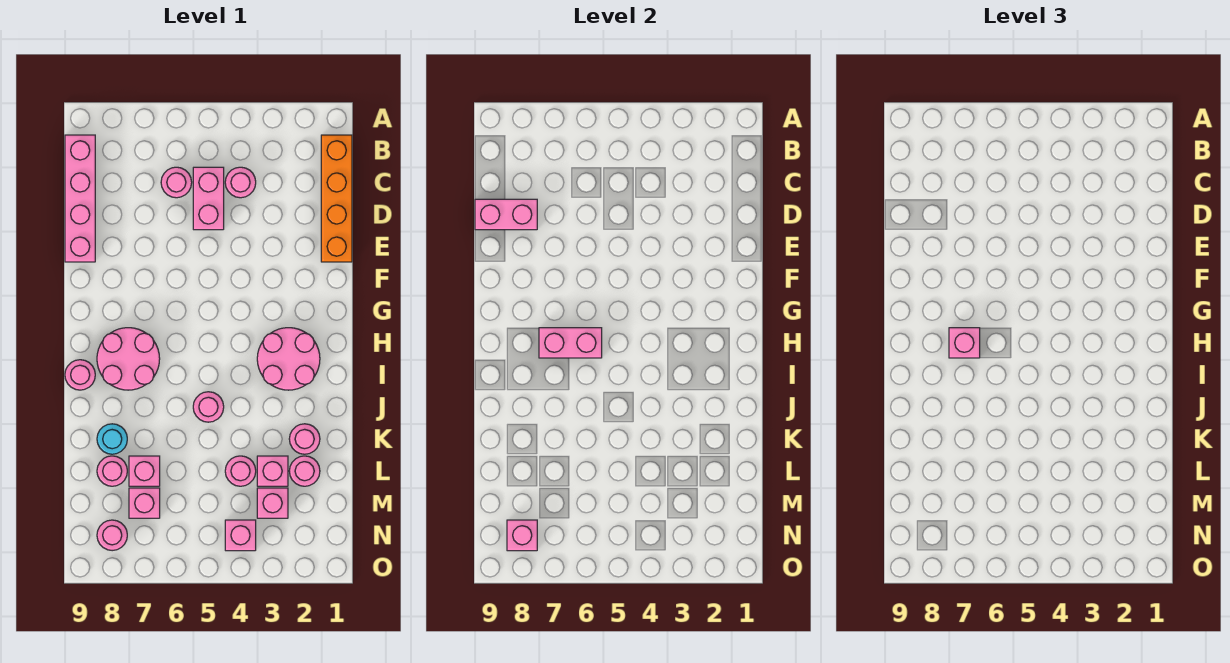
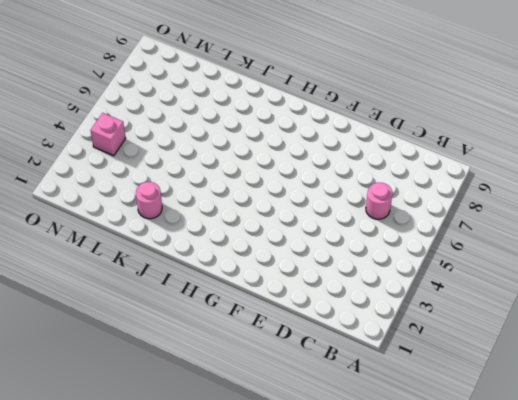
none -> orange brick B1:E1 level 1
none -> pink brick B9:E9 level 1
none -> pink round brick C4 level 1

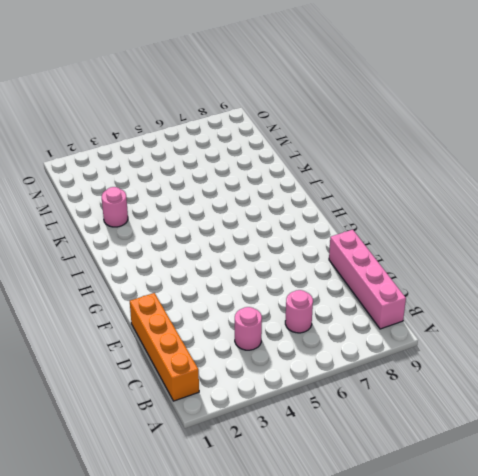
none -> pink brick C5:D5 level 1
none -> pink round brick H2:I3 level 1
none -> pink round brick H7:I8 level 1

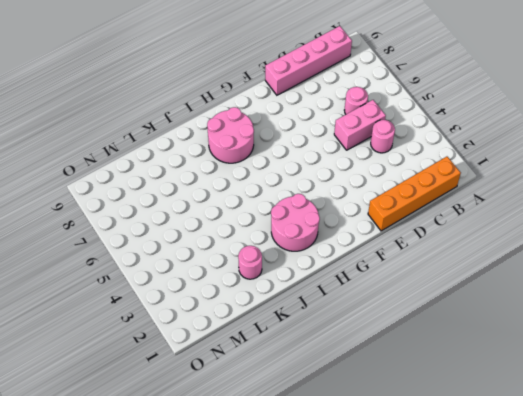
none -> pink round brick I9 level 1
none -> pink round brick J5 level 1
none -> cyan round brick K8 level 1

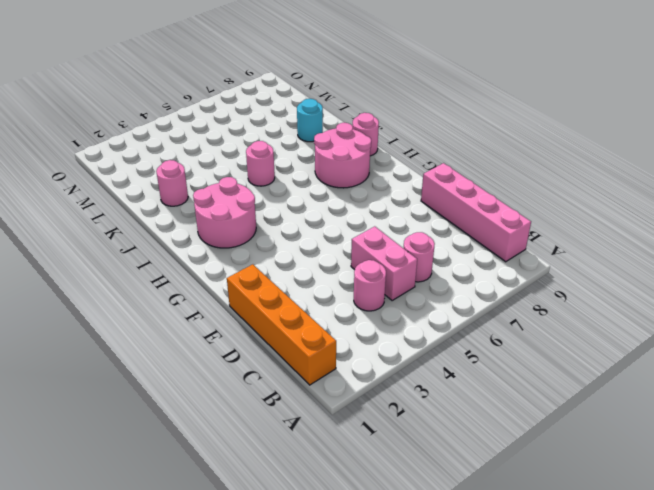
none -> pink round brick L2 level 1
none -> pink brick L3 level 1
none -> pink round brick L4 level 1

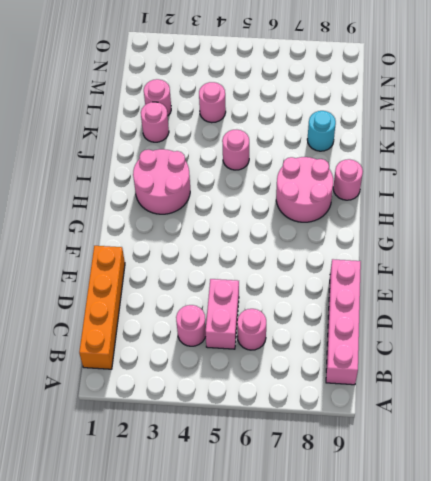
none -> pink brick L3 level 1
none -> pink brick L7 level 1
none -> pink round brick L8 level 1

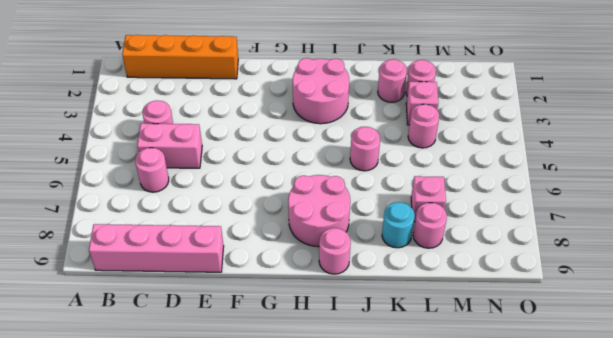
none -> pink brick M3 level 1
none -> pink brick M7 level 1
none -> pink brick N4 level 1

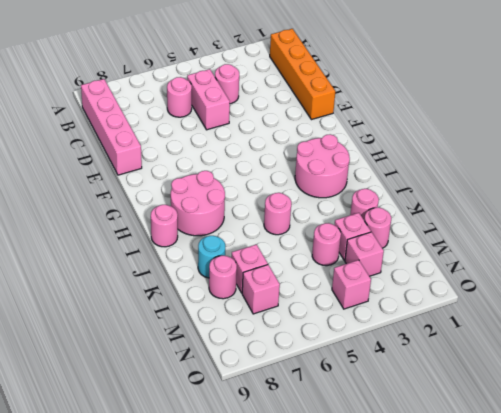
none -> pink round brick N8 level 1
none -> pink brick D8:D9 level 2
none -> pink brick H6:H7 level 2

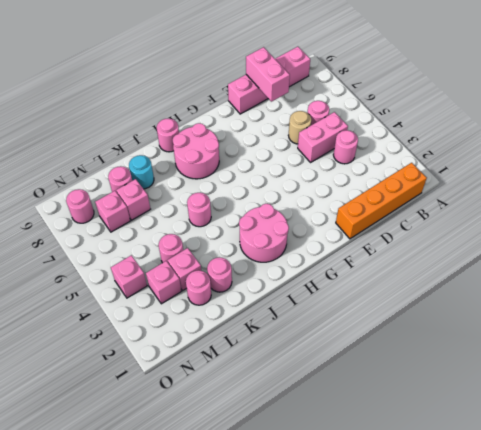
tan round brick D6 level 1 -> none
none -> pink brick H6:H7 level 2
none -> pink brick N8 level 2
none -> pink brick H7 level 3

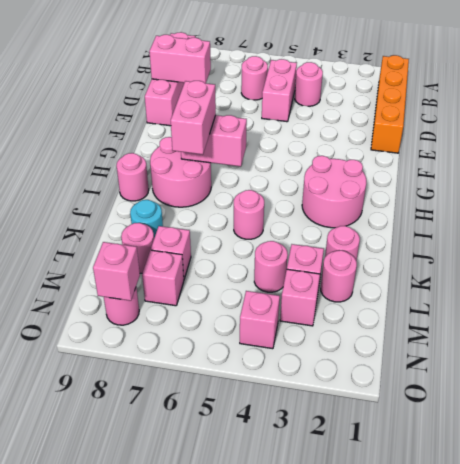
pink brick H7:I7 level 3 -> pink brick H7 level 3

